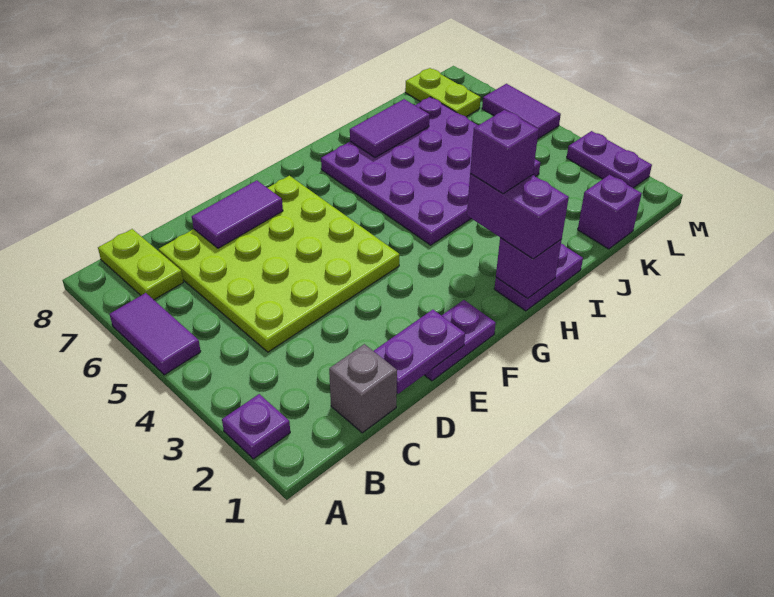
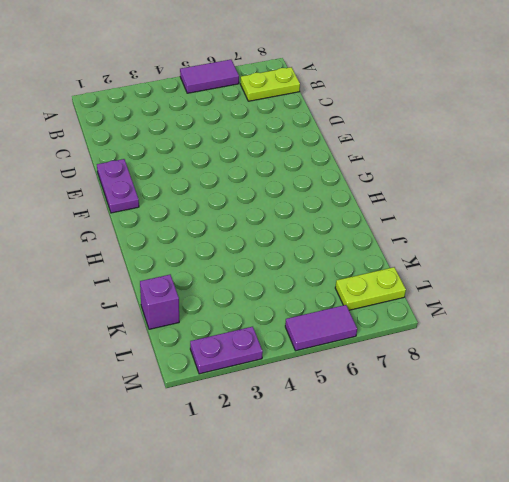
none -> purple plate A2 level 1
none -> grey brick C1 level 1
none -> lime plate C4:F7 level 1

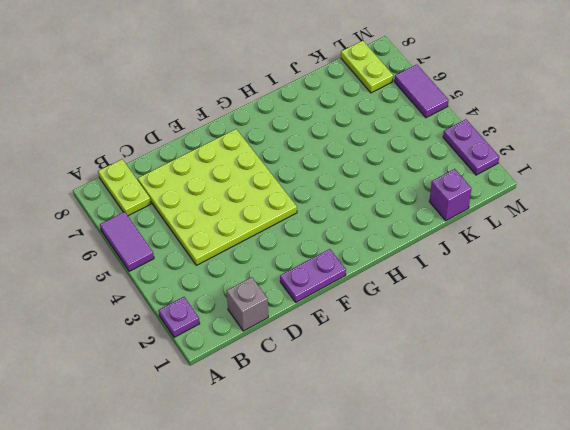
none -> purple plate H1:I1 level 1
none -> purple plate H4:K7 level 1
none -> purple plate D1:E1 level 2

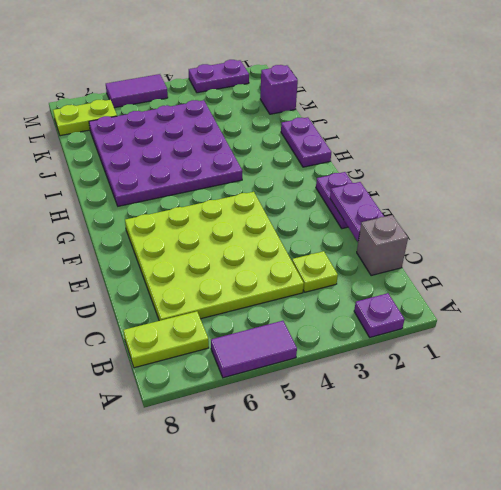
lime plate C3 level 1 -> none
none -> purple tile D7:E7 level 2
none -> purple brick H1 level 2
none -> purple tile I7:J7 level 2

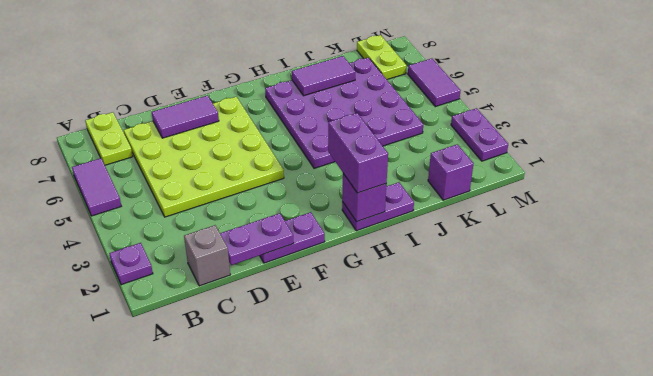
none -> purple brick H2 level 4

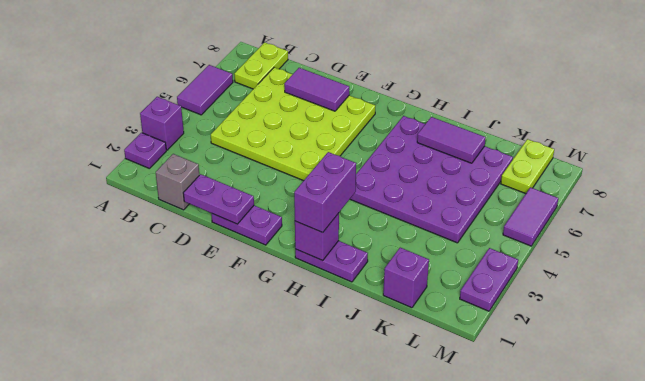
purple brick A3 level 1 -> purple brick H2 level 4

